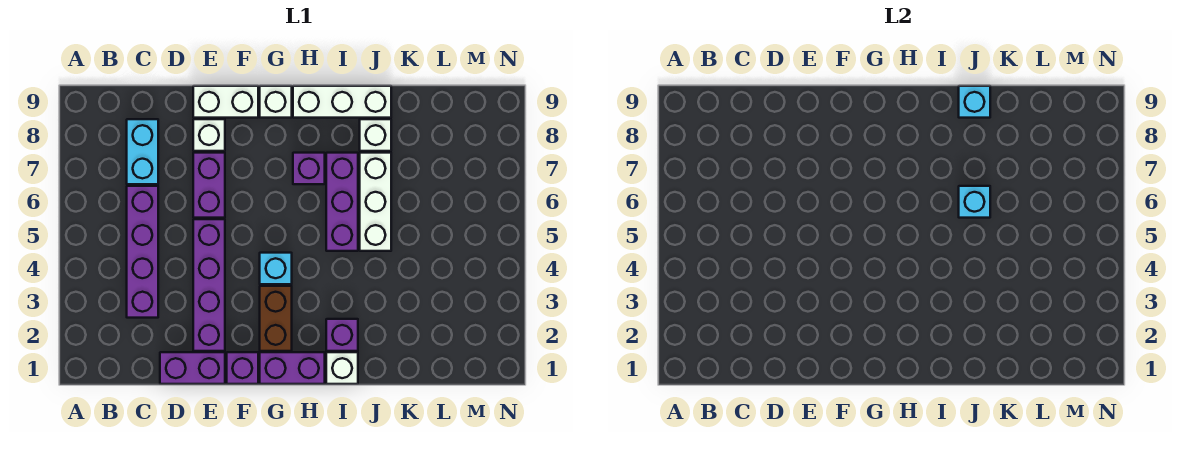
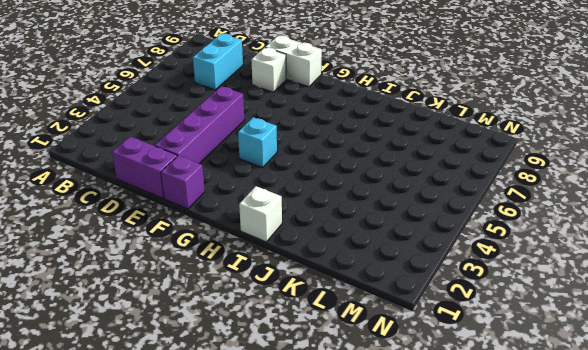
none -> purple brick C3:C6 level 1
none -> purple brick E6:E7 level 1
none -> purple brick G1:H1 level 1

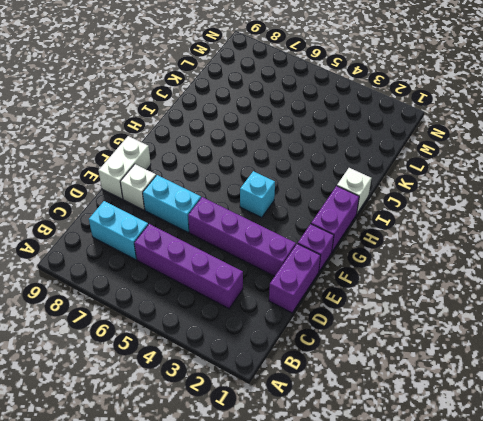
cyan brick E6:E7 level 1 -> purple brick E6:E7 level 1
none -> brown brick G2:G3 level 1
none -> white brick G9 level 1
none -> purple brick H7 level 1

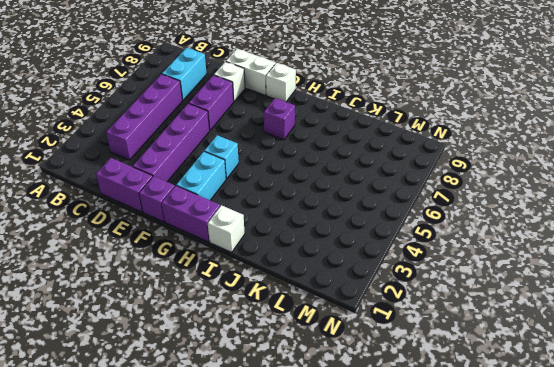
cyan brick G2:G3 level 1 -> brown brick G2:G3 level 1
none -> white brick H9:J9 level 1
none -> purple brick I2 level 1
none -> purple brick I5:I7 level 1

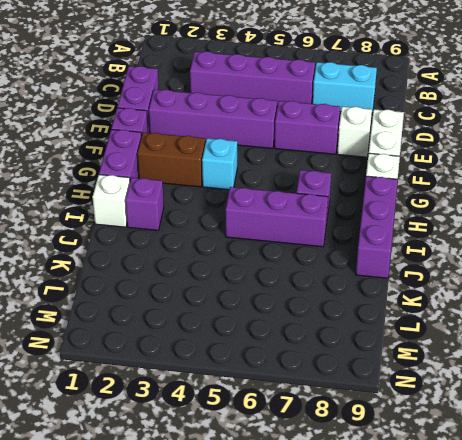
purple brick H9:J9 level 1 -> white brick H9:J9 level 1
none -> white brick J5:J7 level 1
none -> white brick J8 level 1
none -> cyan brick J6 level 2

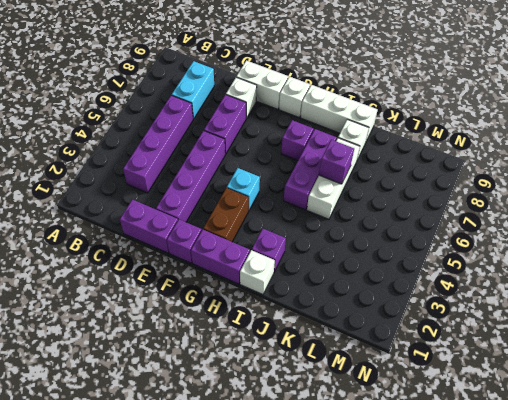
purple brick J6 level 2 -> cyan brick J6 level 2
none -> cyan brick J9 level 2

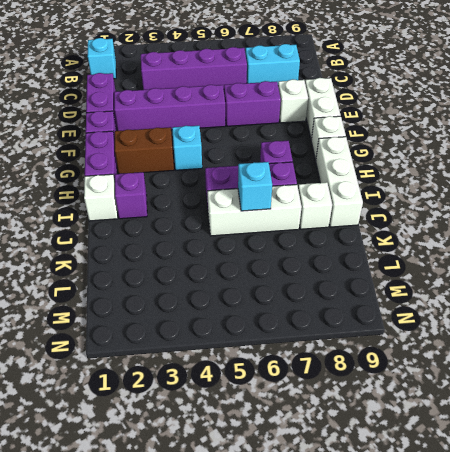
cyan brick B1 level 1 -> cyan brick J9 level 2

